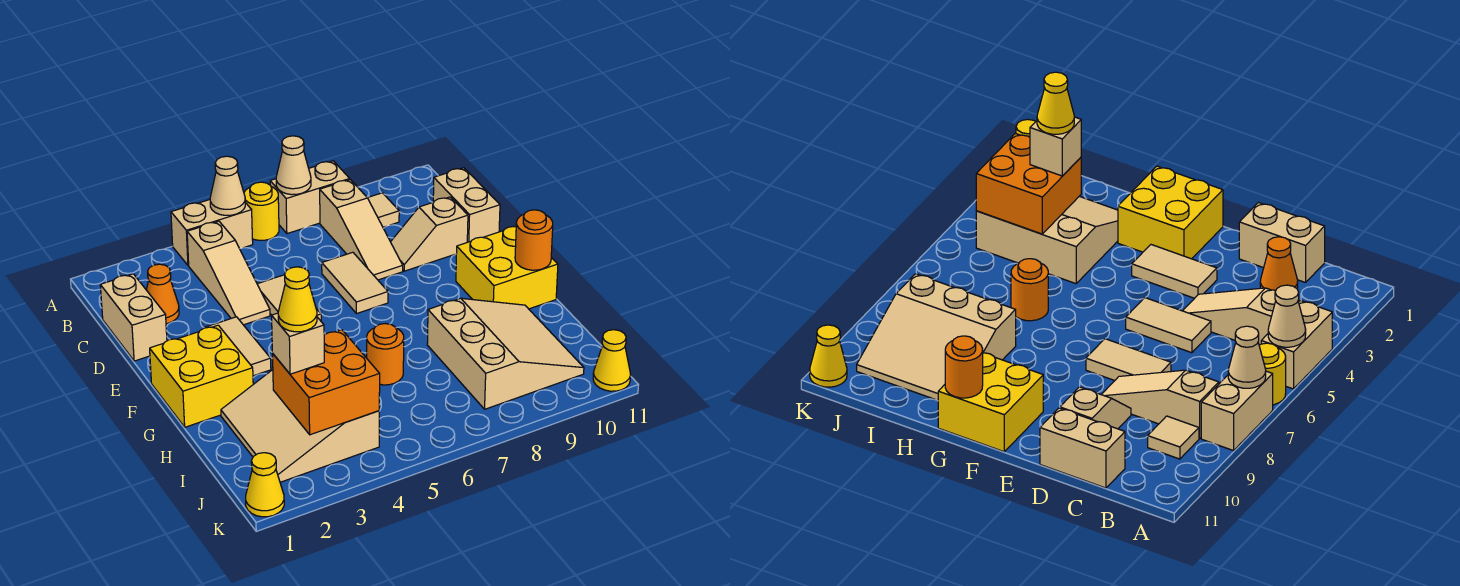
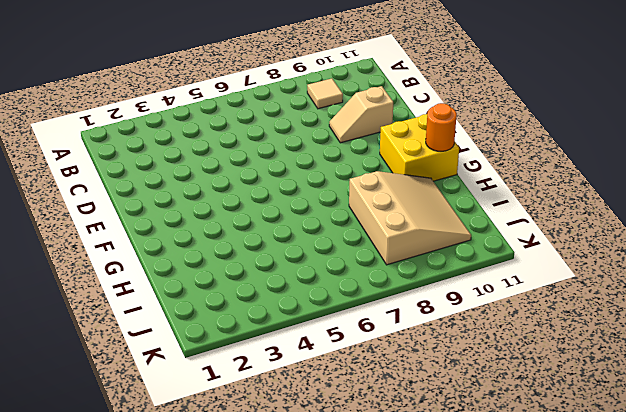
none -> tan brick A4:A5 level 1
none -> yellow round brick A6 level 1
none -> tan brick A7:A8 level 1

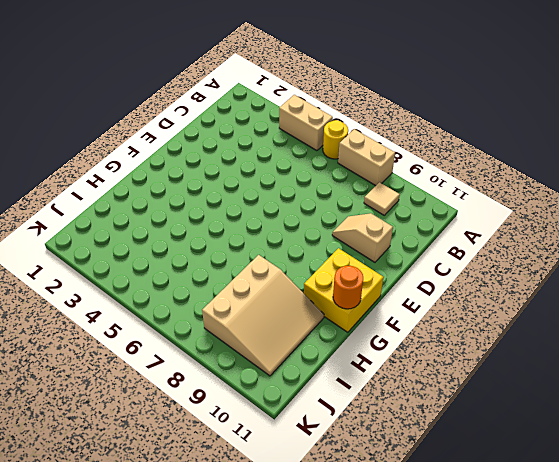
none -> tan slope B4:D4 level 1 top B
none -> tan slope B8:D8 level 1 top B
none -> tan brick C1:D1 level 1

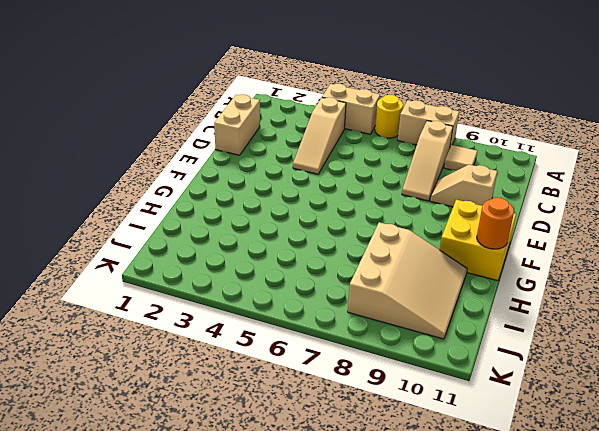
none -> orange cone C2 level 1
none -> tan brick C11:D11 level 1
none -> tan tile D5:E5 level 1

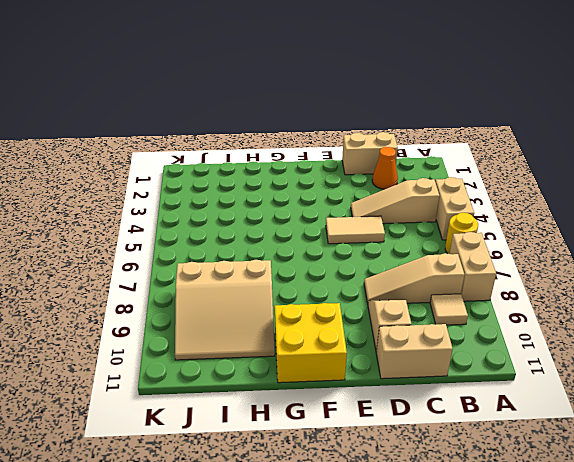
none -> tan tile D7:E7 level 1
none -> tan tile E3:F3 level 1
none -> yellow brick F1:G2 level 1

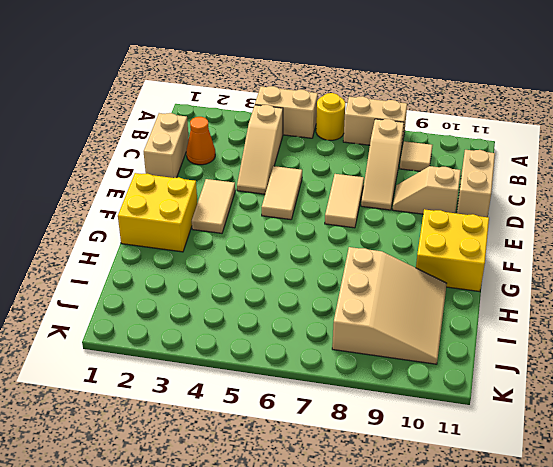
none -> tan slope H2:J4 level 1 top 4
none -> orange round brick H6 level 1
none -> yellow cone K1 level 1

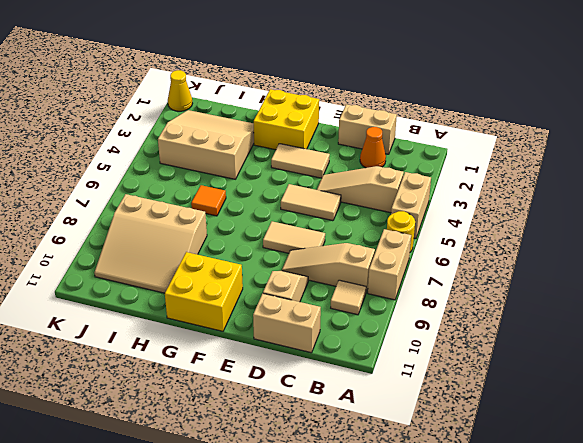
orange tile H6 level 1 -> orange round brick H6 level 1
none -> yellow cone K11 level 1
none -> tan cone A5 level 2
none -> tan cone A7 level 2

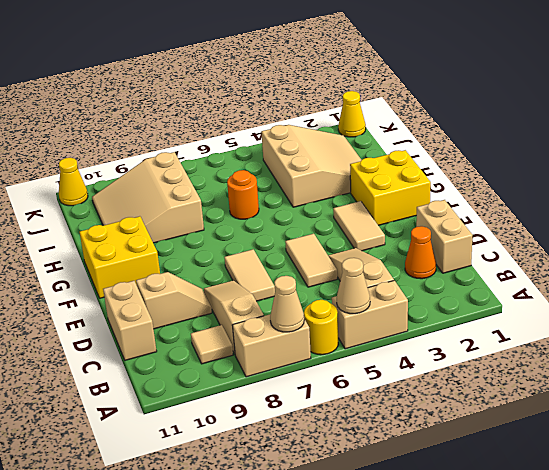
none -> orange round brick G11 level 2
none -> orange brick I3:J4 level 2
none -> tan brick I3 level 3

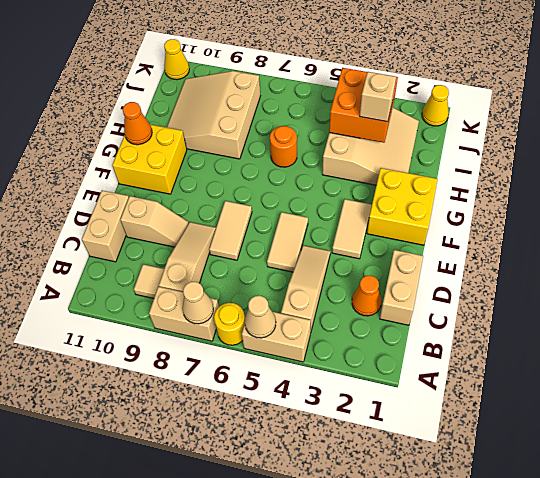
orange cone G11 level 2 -> orange round brick G11 level 2
none -> yellow cone I3 level 4

